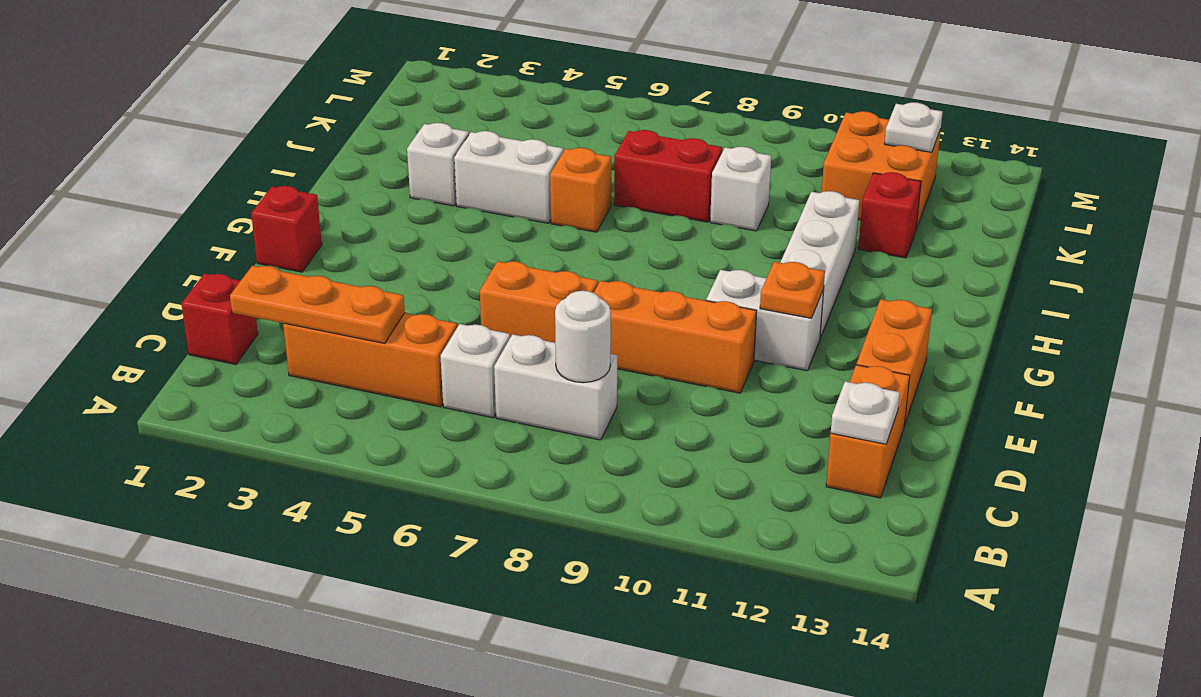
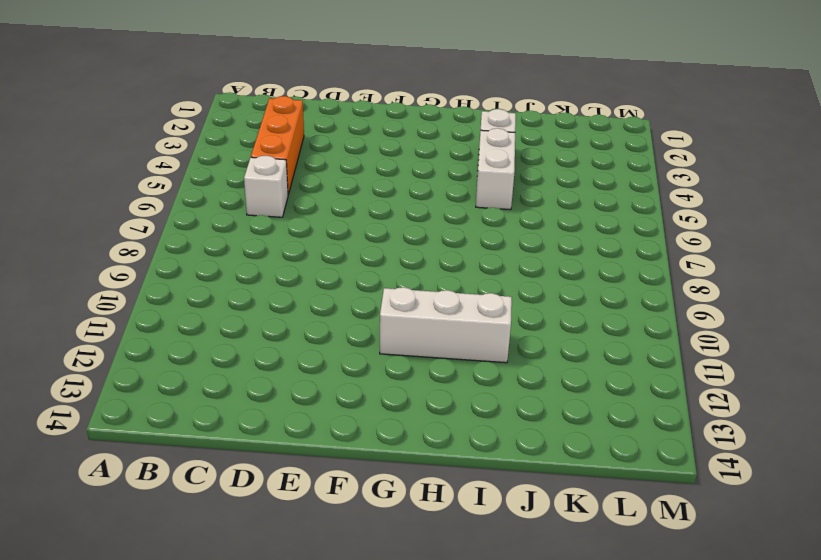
none -> red brick C1 level 1
none -> white brick C7:C8 level 1
none -> orange brick C13:D13 level 1

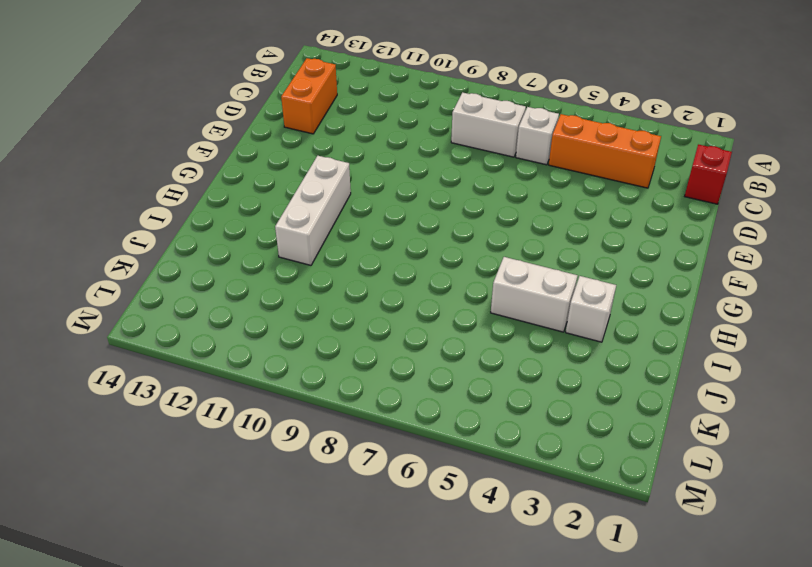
none -> orange brick E6:E7 level 1
none -> orange brick E8:E10 level 1
none -> orange brick E13:F13 level 1

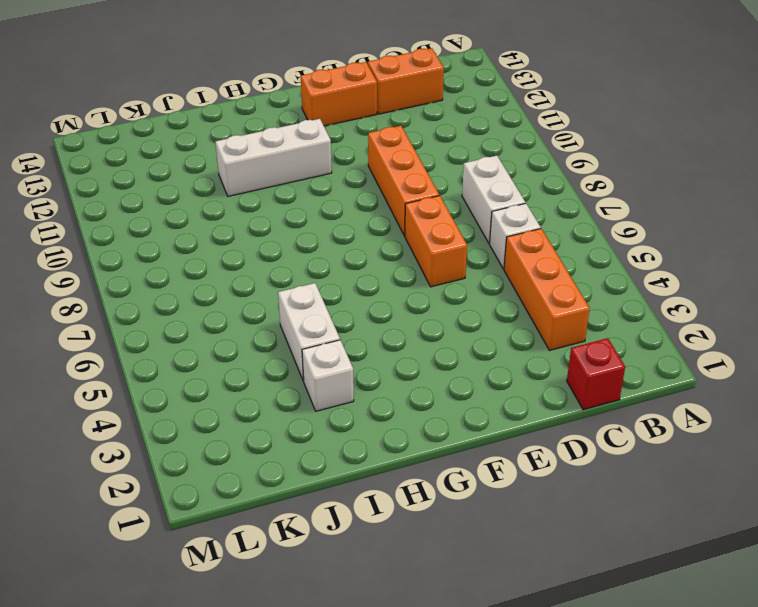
none -> red brick F1 level 1
none -> white brick F10:F11 level 1
none -> orange brick I6 level 1

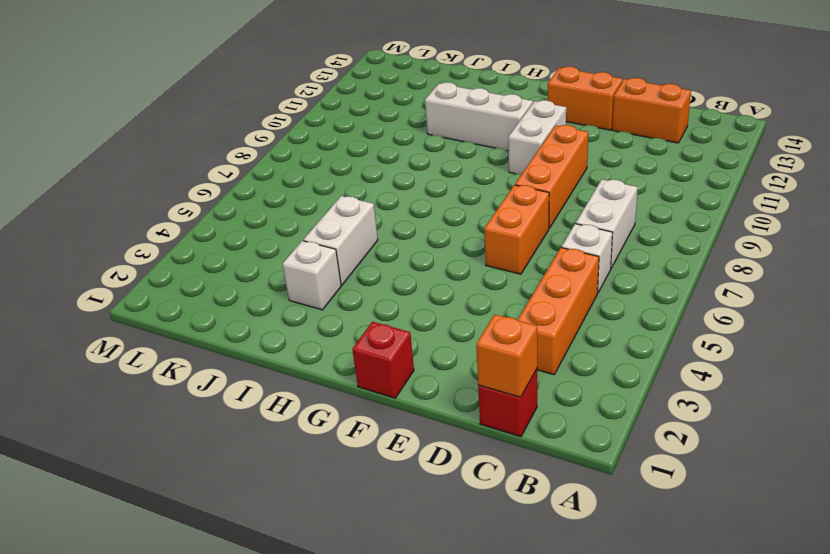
orange brick C1 level 2 -> orange brick I6 level 1
none -> red brick J7:J8 level 1
none -> white brick J9 level 1
none -> red brick J12 level 1

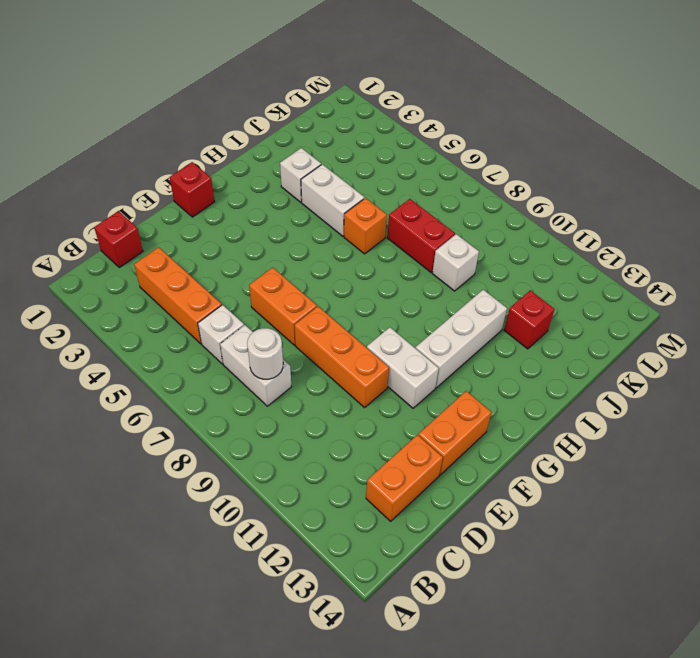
none -> orange brick K11:L12 level 1
none -> orange plate C2:C4 level 2
none -> white plate C13 level 2

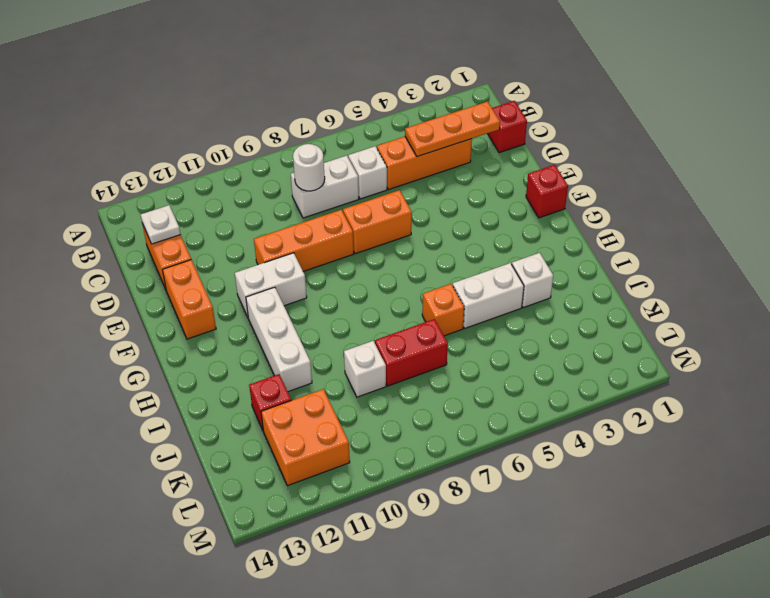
none -> orange plate F11 level 2
none -> white plate L12 level 2

